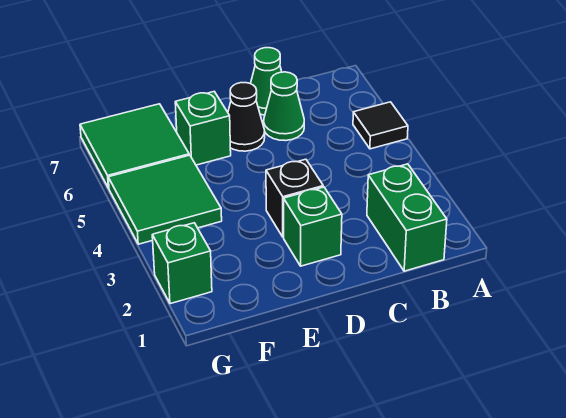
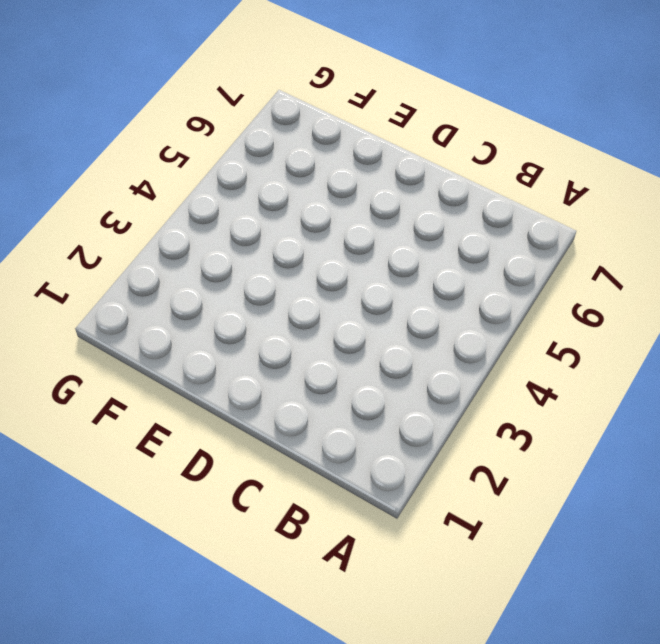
none -> black tile A5 level 1
none -> green brick B1:B2 level 1

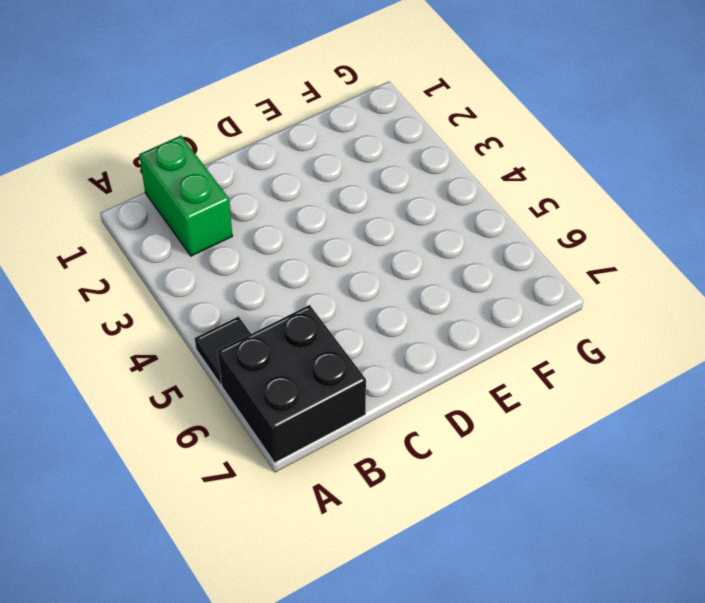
black brick A6:B7 level 1 -> none
none -> green cone C6 level 1
none -> green cone C7 level 1

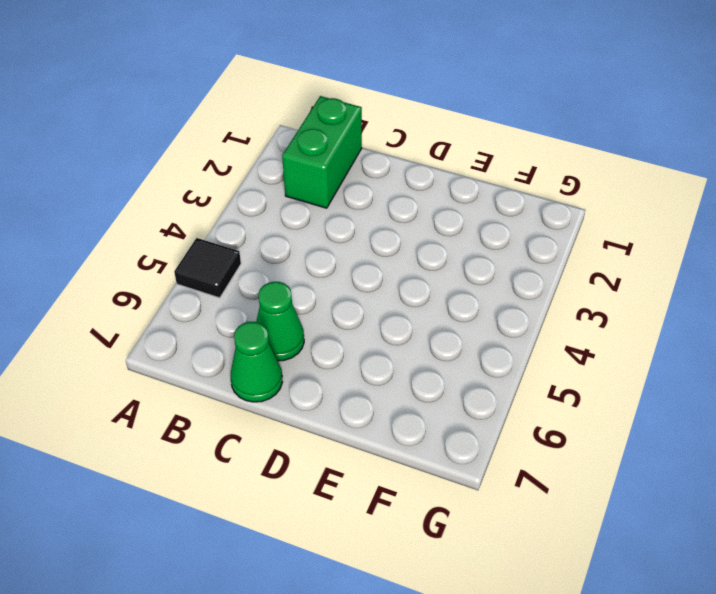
none -> green brick D2 level 1
none -> black brick D3 level 1

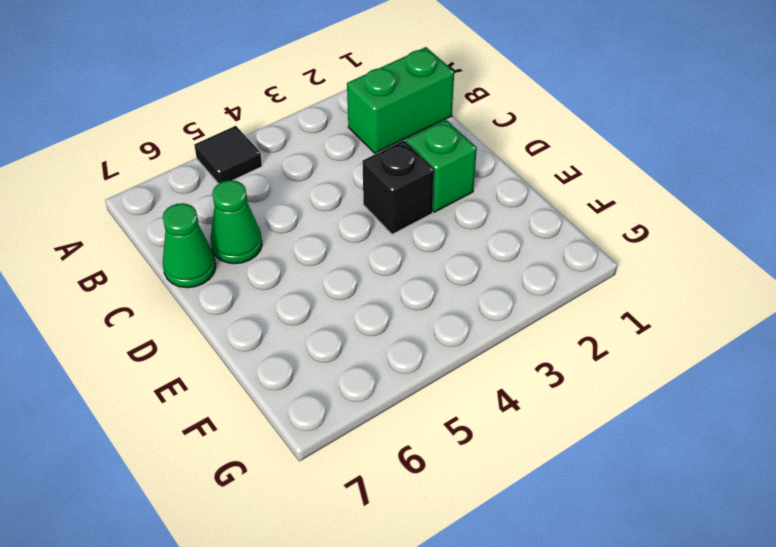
none -> black cone D6 level 1
none -> green brick E6 level 1

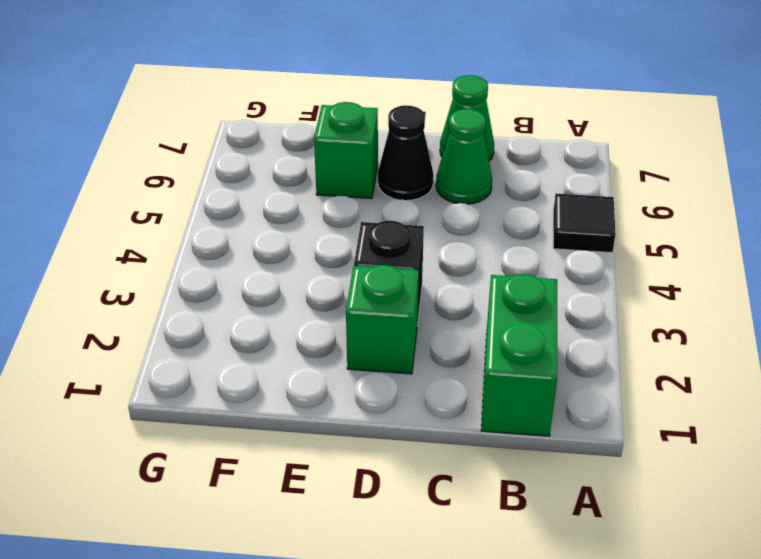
none -> green tile F4:G5 level 1
none -> green tile F6:G7 level 1

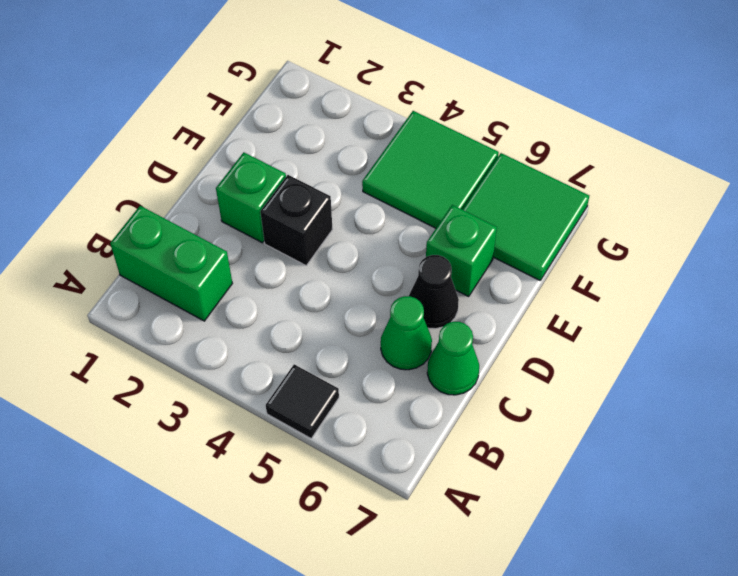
none -> green brick G2 level 1

